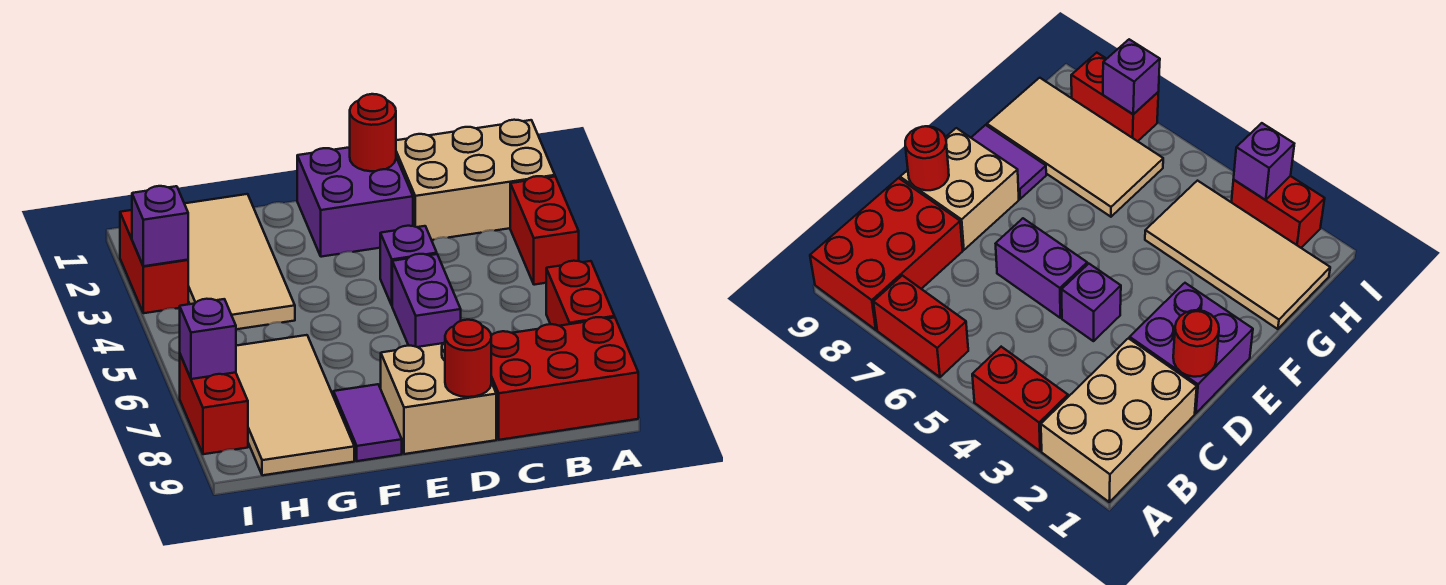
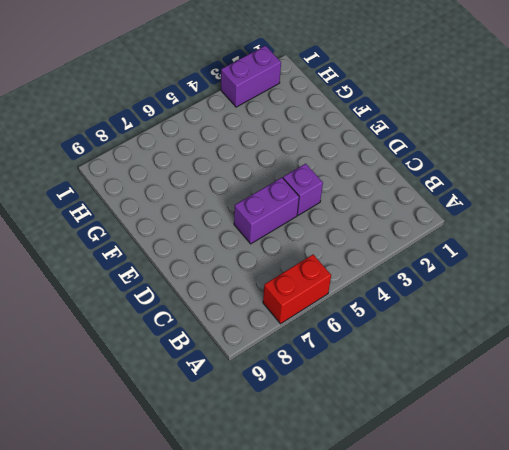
purple brick I2:I3 level 1 -> red brick I2:I3 level 1
none -> tan brick A1:C2 level 1
none -> red brick A3:A4 level 1
none -> red brick A8:C9 level 1

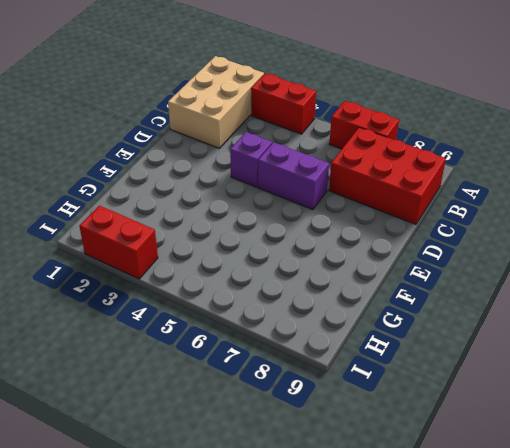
red brick B7:C9 level 1 -> red brick A8:C9 level 1
none -> purple brick D1:E2 level 1
none -> tan brick D8:E9 level 1
none -> purple tile F8:F9 level 1

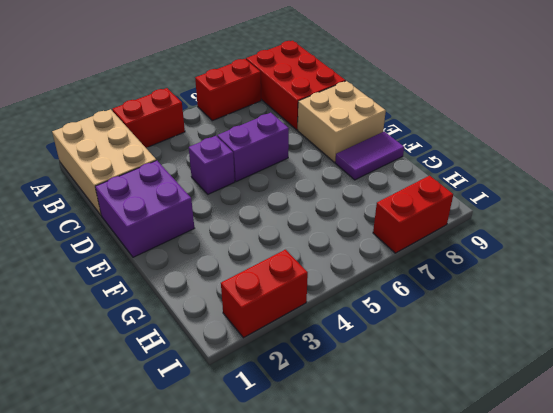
none -> tan tile G1:H4 level 1
none -> tan tile G6:H9 level 1
none -> red round brick D1 level 2

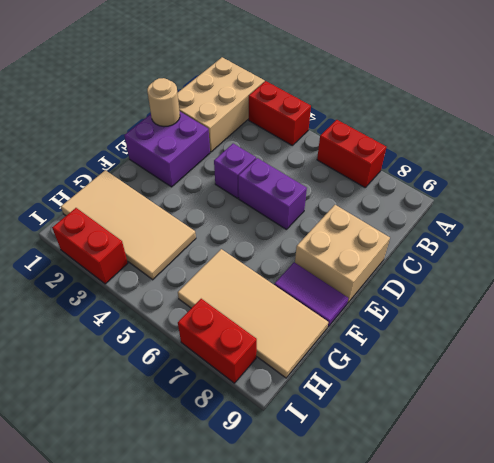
tan round brick D1 level 2 -> red round brick D1 level 2
none -> red brick A8:C9 level 1
none -> red round brick D9 level 2
none -> purple brick I3 level 2

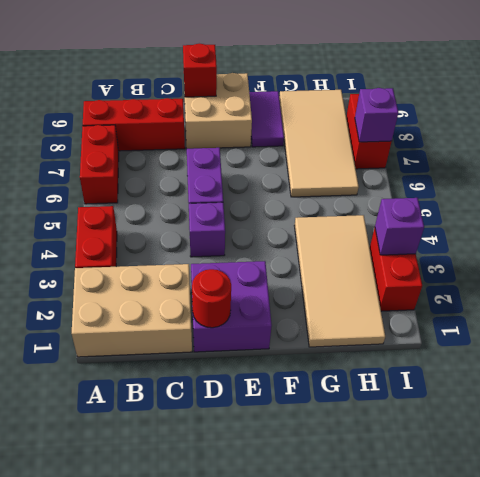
red brick A8:C8 level 1 -> red brick A8:C9 level 1
red brick D9 level 2 -> red round brick D9 level 2

